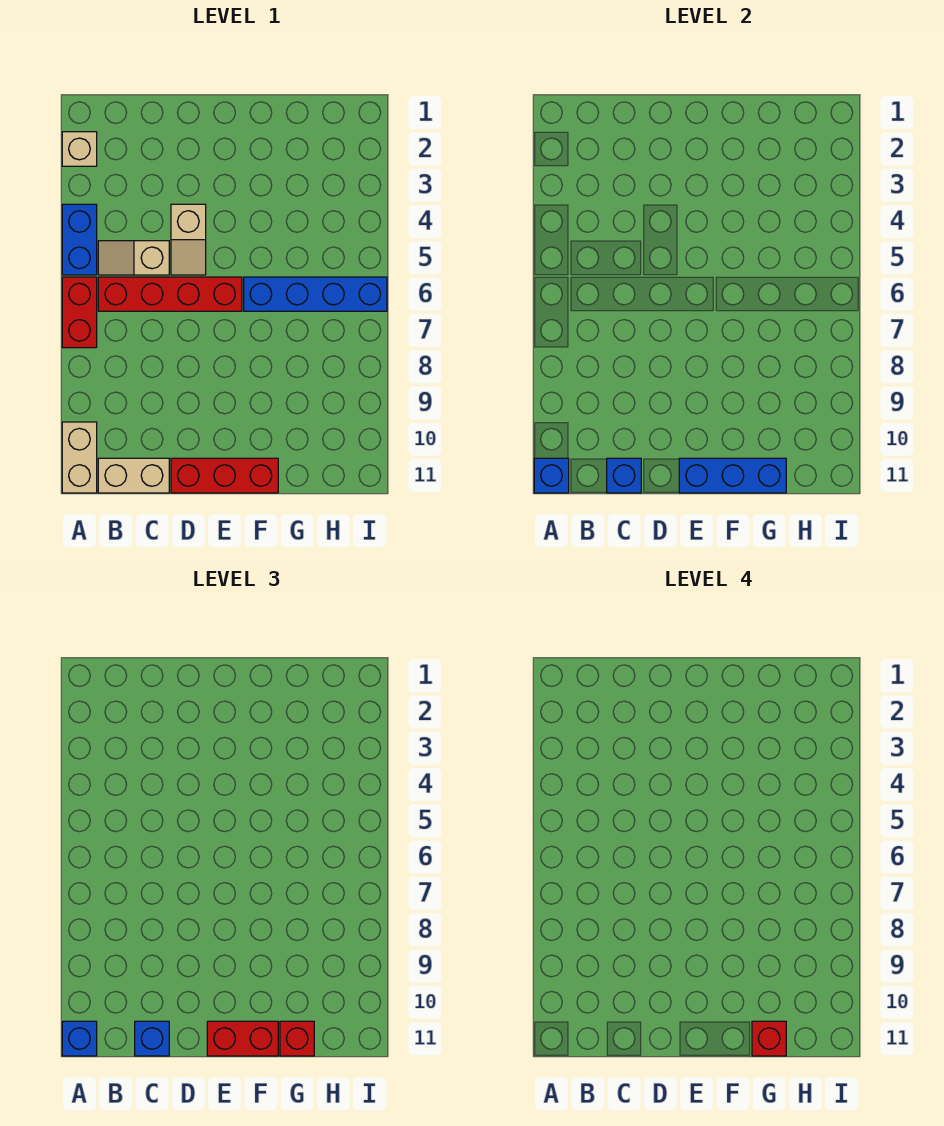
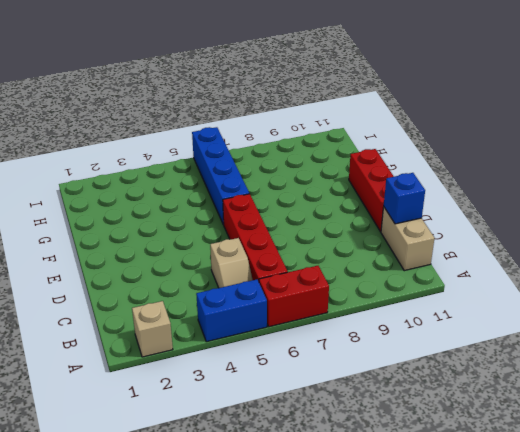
none -> tan brick A10:A11 level 1
none -> tan slope D4:D5 level 1 top 4
none -> blue brick A11 level 2

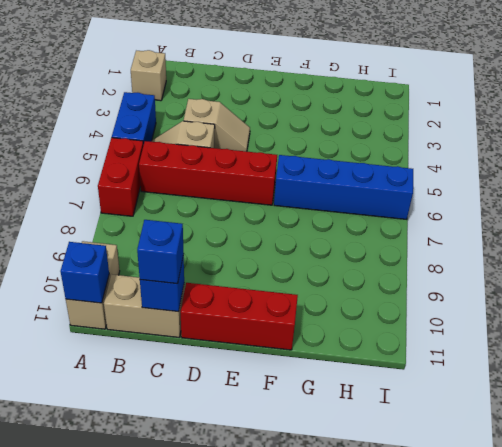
tan slope C4:D4 level 1 top C -> tan slope D4:D5 level 1 top 4
none -> blue brick E11:G11 level 2
none -> blue brick A11 level 3
none -> red brick E11:F11 level 3

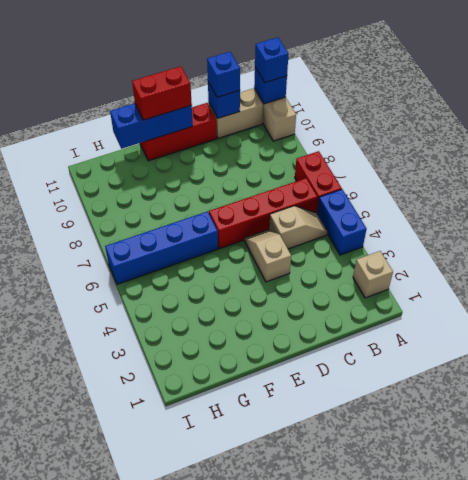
none -> red brick G11 level 3
none -> red brick G11 level 4

